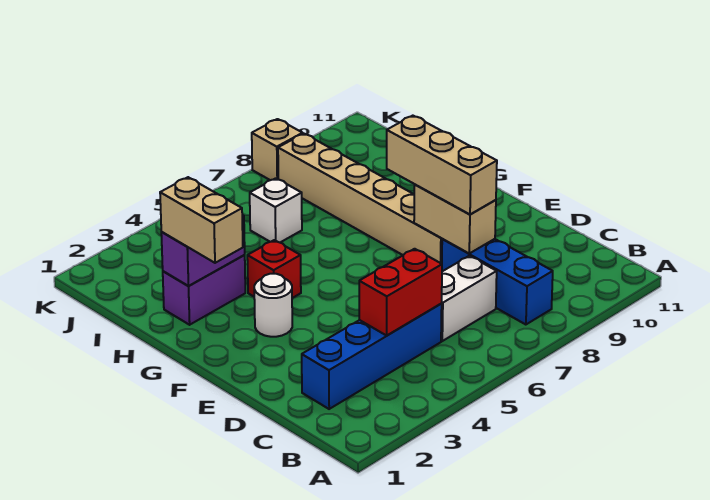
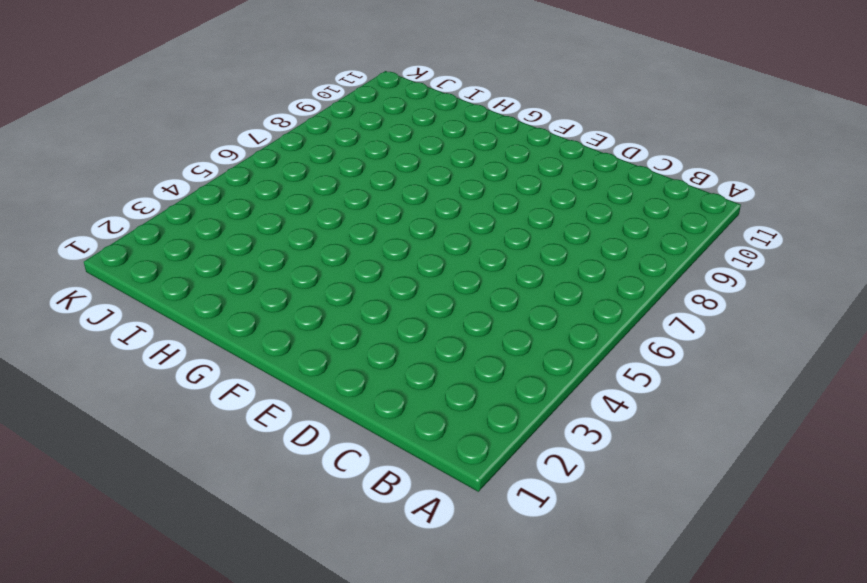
none -> blue brick B8:D8 level 1
none -> blue brick C2:C5 level 1
none -> white brick C6:C7 level 1

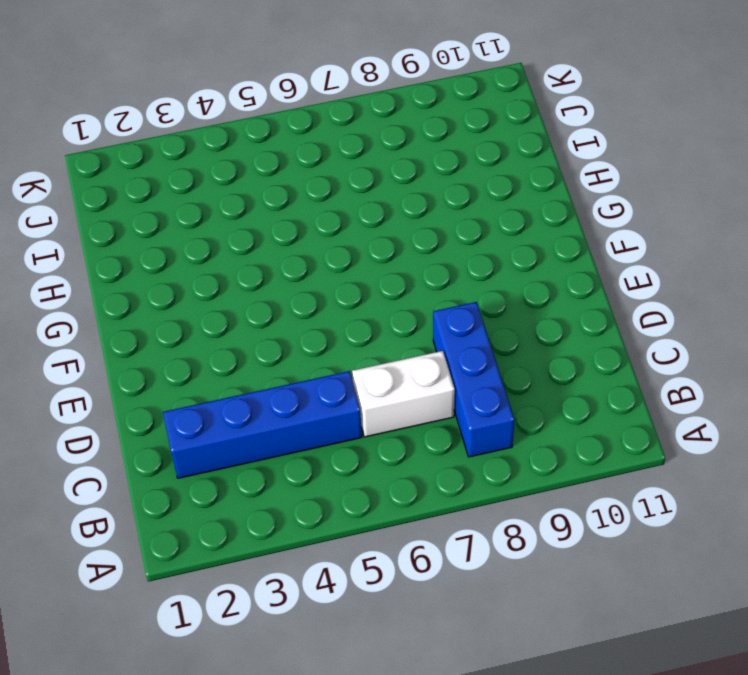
none -> tan brick E8:J8 level 1
none -> white round brick F3 level 1
none -> red brick G4 level 1

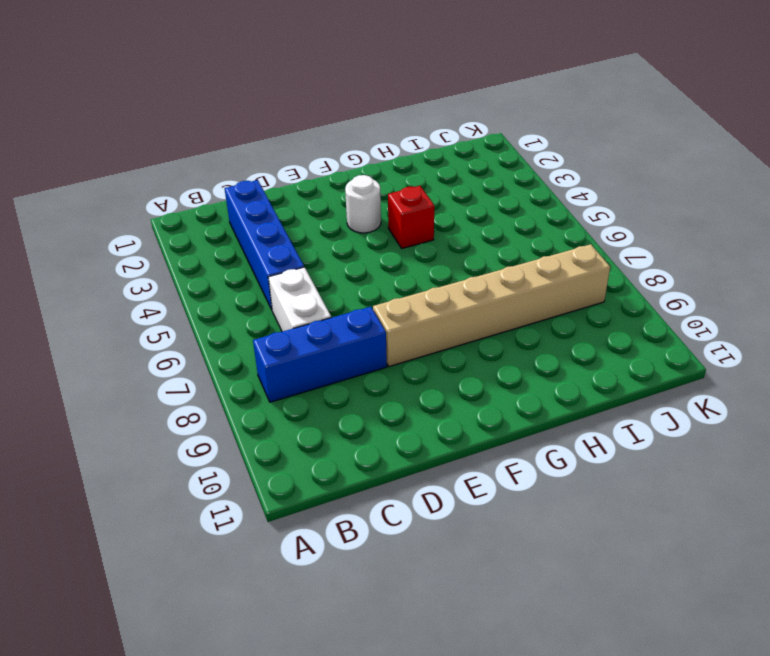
none -> purple brick H2:H3 level 1
none -> white brick I6 level 1
none -> tan brick K8 level 1

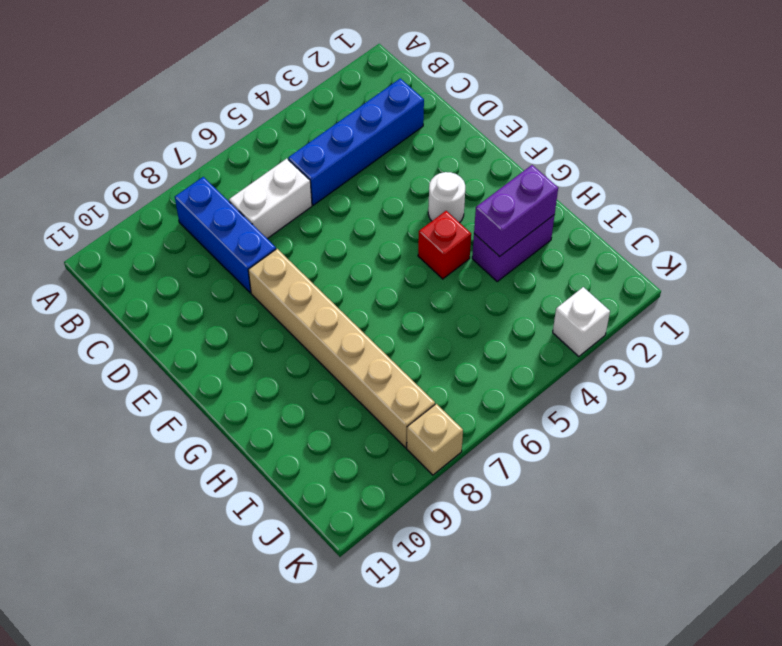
white brick K3 level 1 -> white brick I6 level 1
none -> red brick C4:C5 level 2
none -> tan brick D8:E8 level 2
none -> tan brick D8:F8 level 3

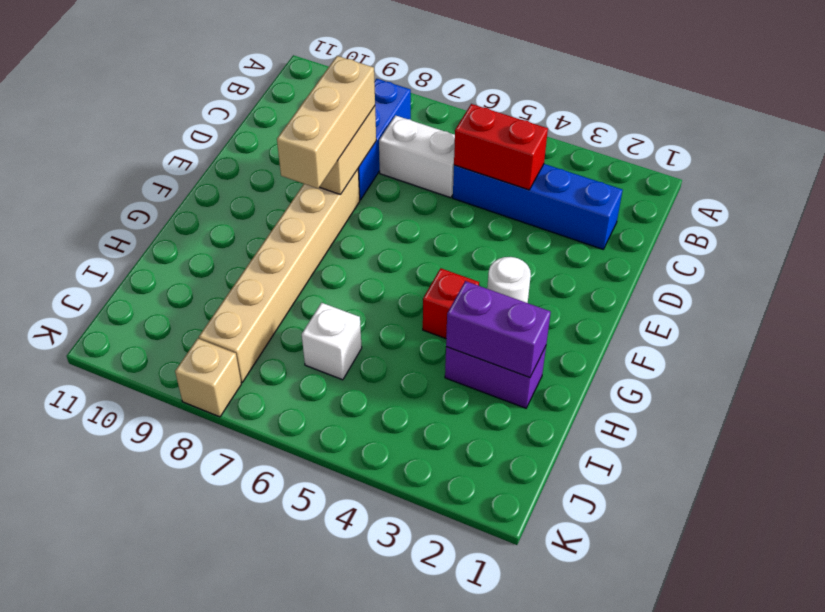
none -> tan brick G2:H2 level 3

